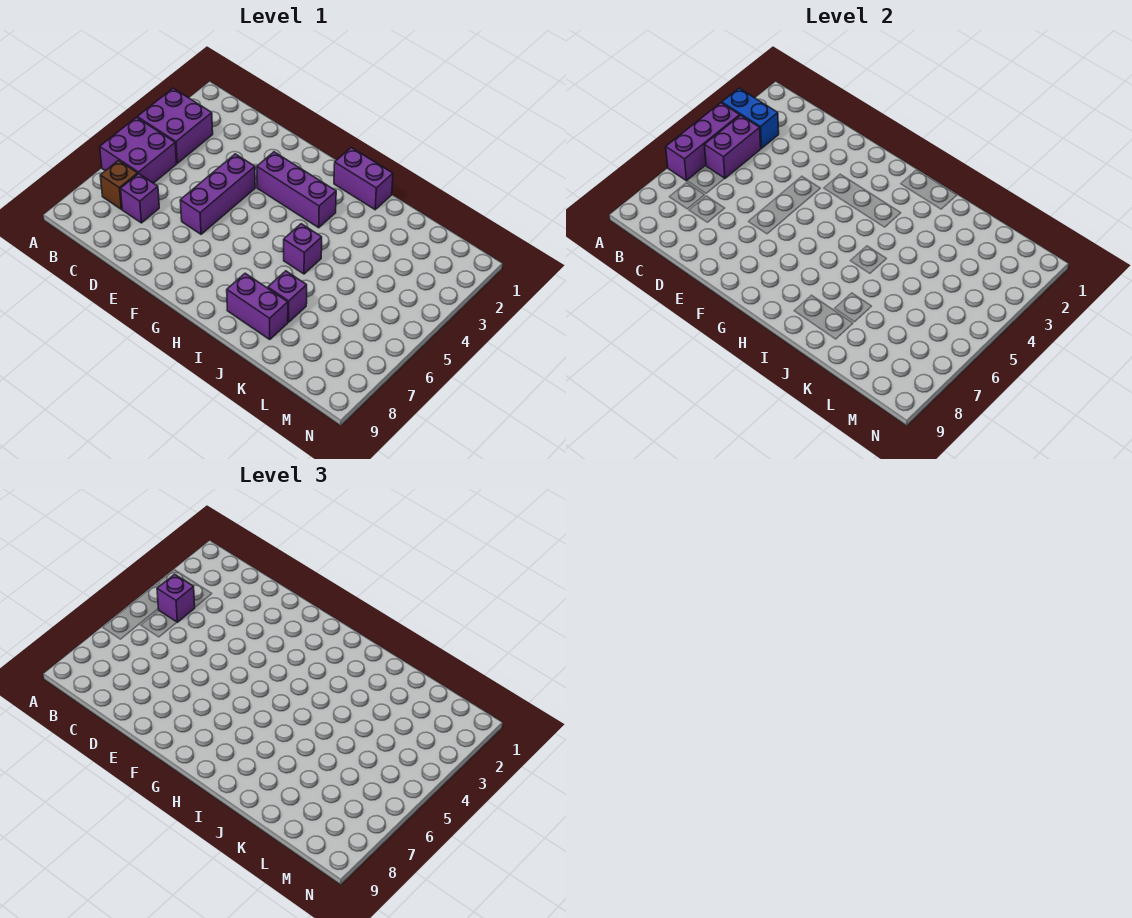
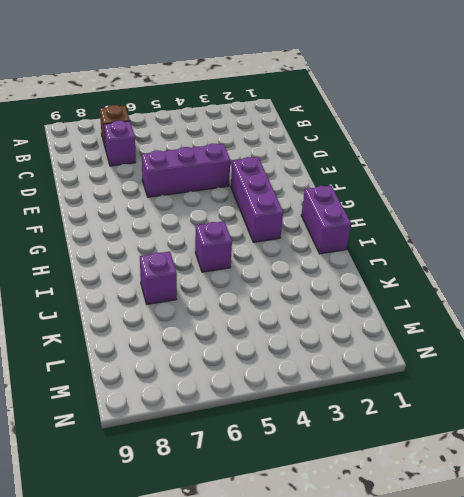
none -> purple brick A3:B4 level 1
none -> purple brick A5:B6 level 1
none -> purple brick I8:J8 level 1

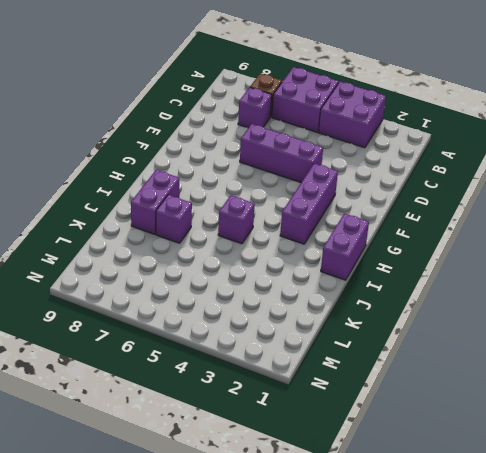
none -> blue brick A3:B3 level 2
none -> purple brick A4:A6 level 2
none -> purple brick B4:B5 level 2

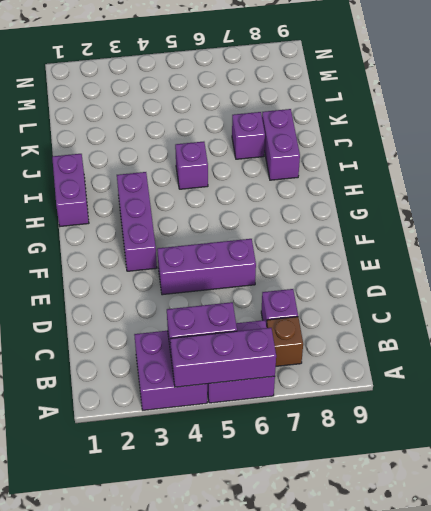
none -> blue brick A3:B3 level 2
none -> purple brick B4 level 3

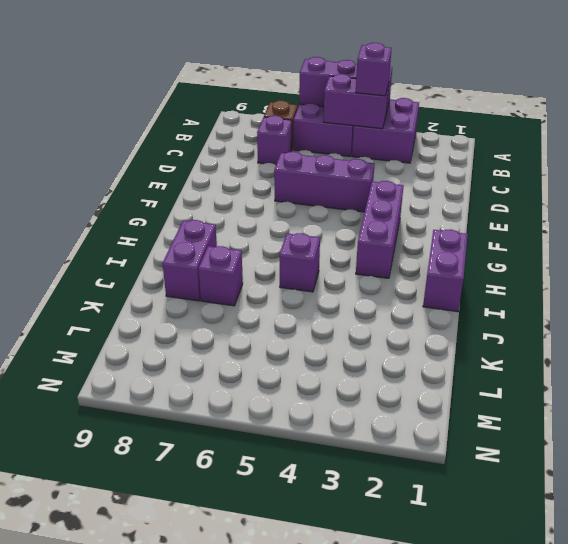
none -> blue brick A3:B3 level 2

